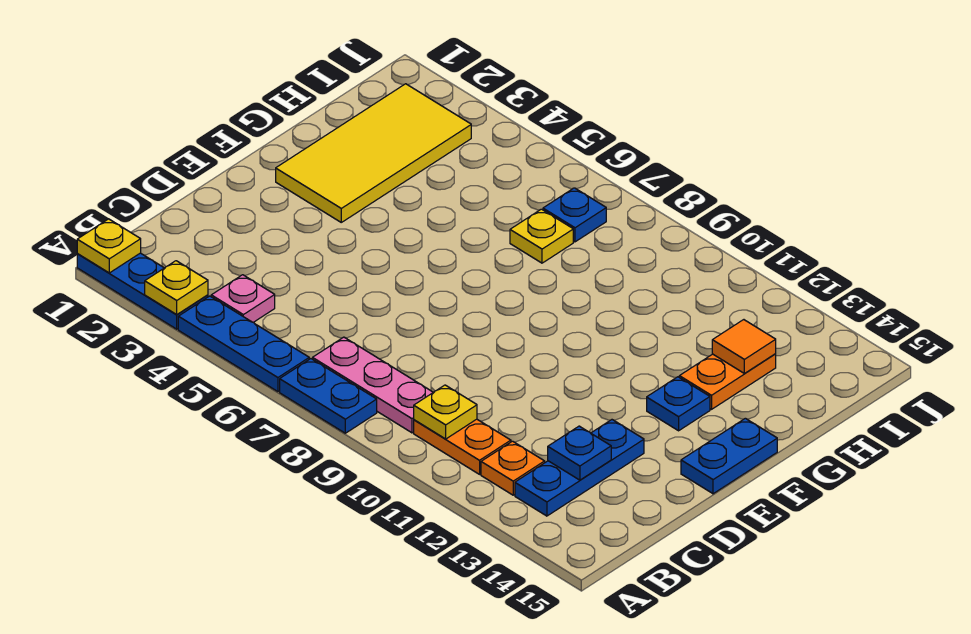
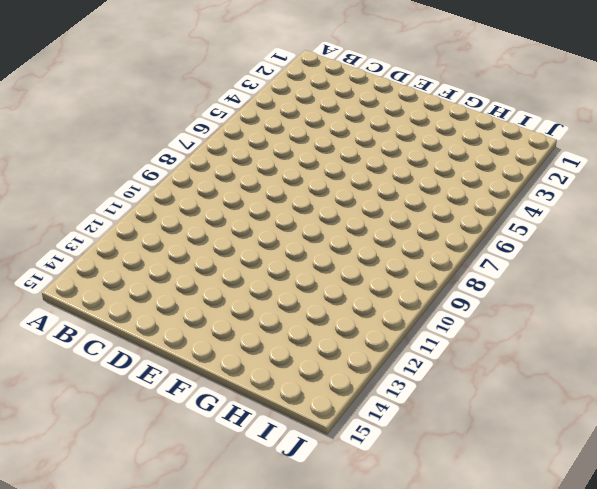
none -> blue plate A1:A3 level 1
none -> blue plate A4:A6 level 1
none -> blue plate A7:A8 level 1

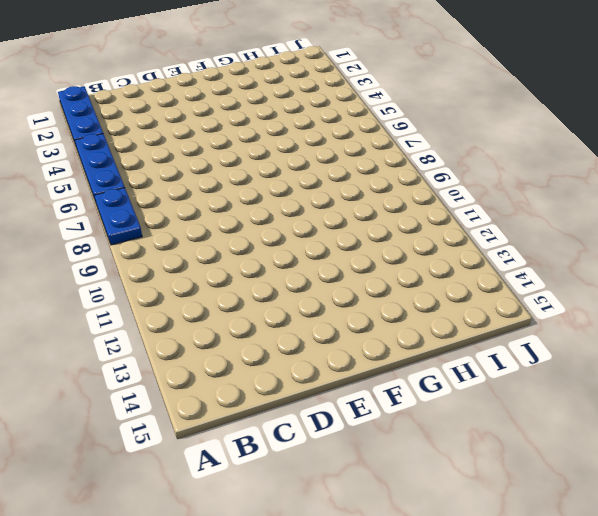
none -> pink plate B4 level 1
none -> pink plate B7:B9 level 1
none -> orange plate B10:B11 level 1

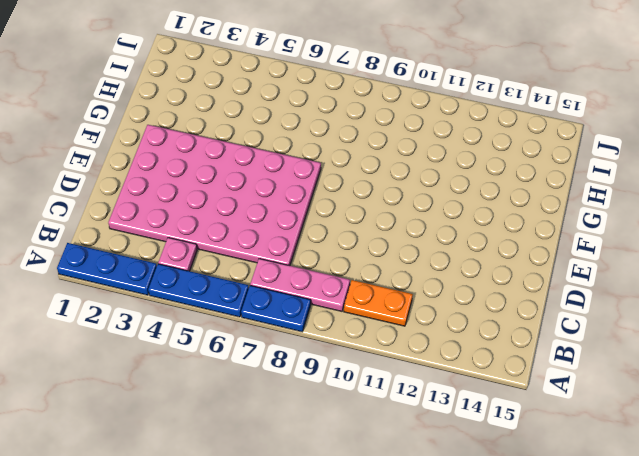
pink plate C2:F7 level 1 -> yellow tile F2:I3 level 1
none -> orange plate B12 level 1
none -> blue plate B13:D13 level 1
none -> blue plate E15:F15 level 1

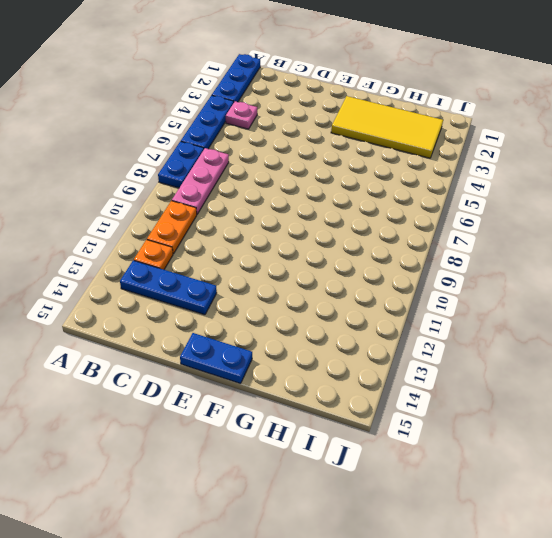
none -> blue plate F13 level 1
none -> orange plate G13:H13 level 1
none -> yellow plate H7 level 1

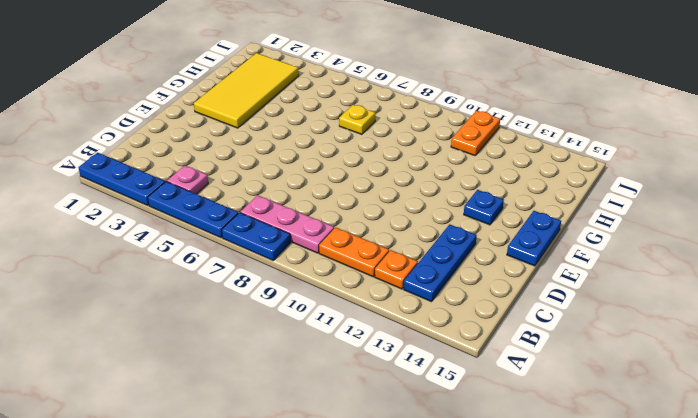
orange plate I11:J11 level 1 -> orange plate G13:H13 level 1
none -> blue plate I7 level 1
none -> yellow plate A1 level 2
none -> yellow plate A3 level 2

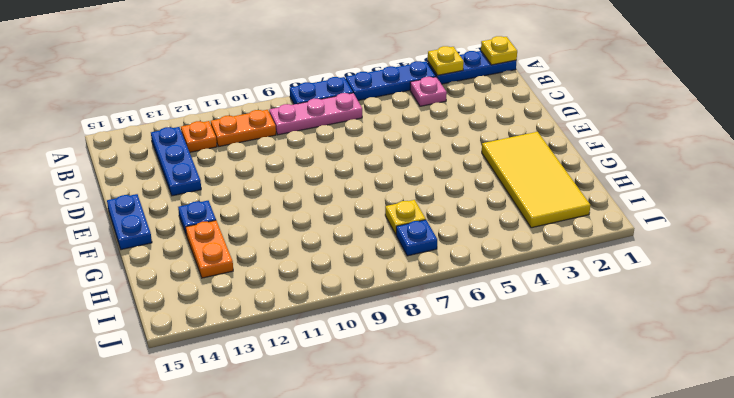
none -> yellow plate B10 level 2
none -> blue plate C13 level 2
none -> orange tile H13 level 2

